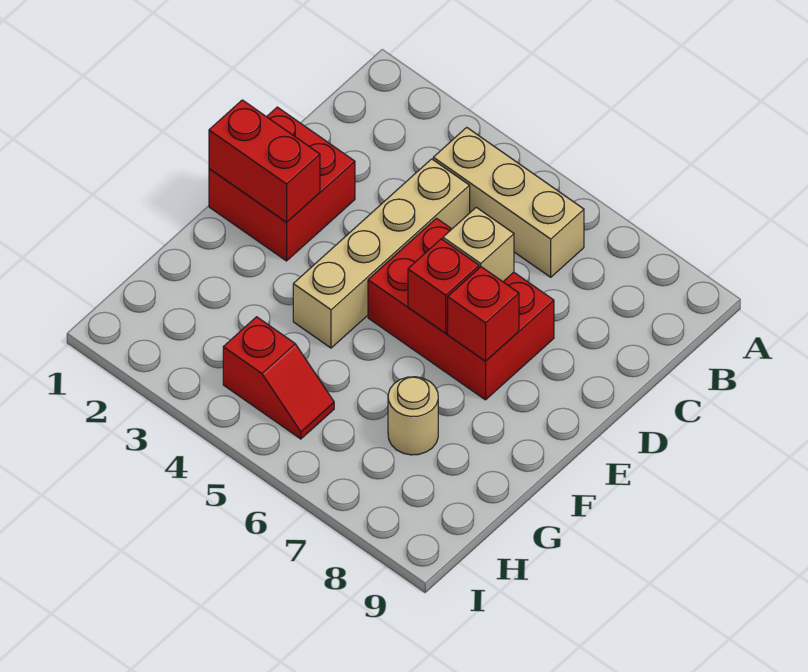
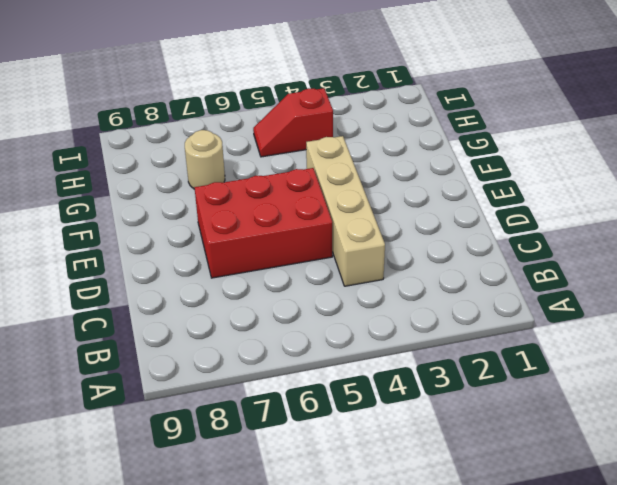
none -> tan brick B4:B6 level 1
none -> red brick D1:E2 level 1

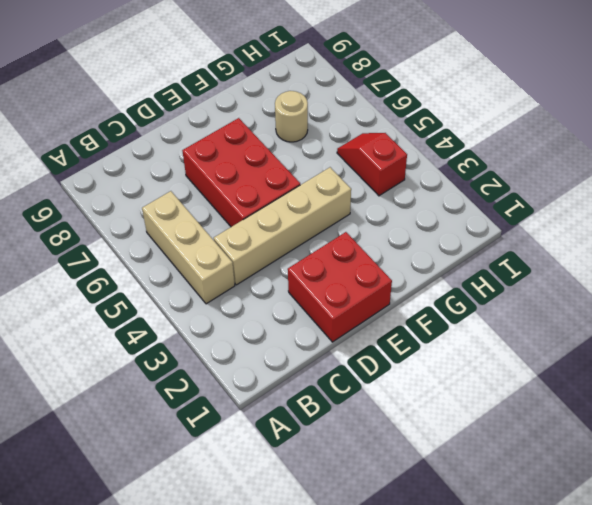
none -> tan brick D6 level 2
none -> red brick E1:E2 level 2

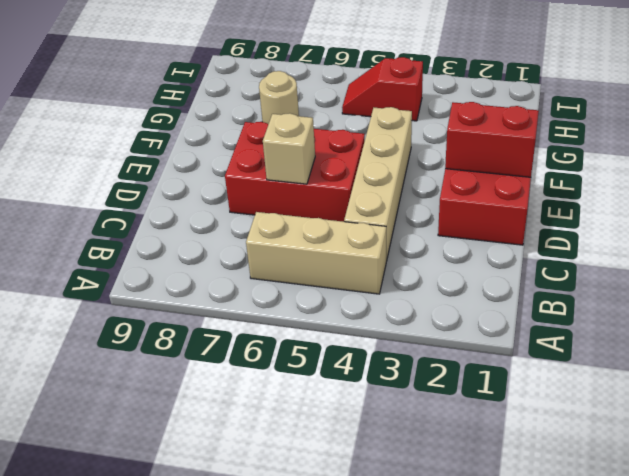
none -> red brick E6 level 2
none -> red brick E7 level 2

